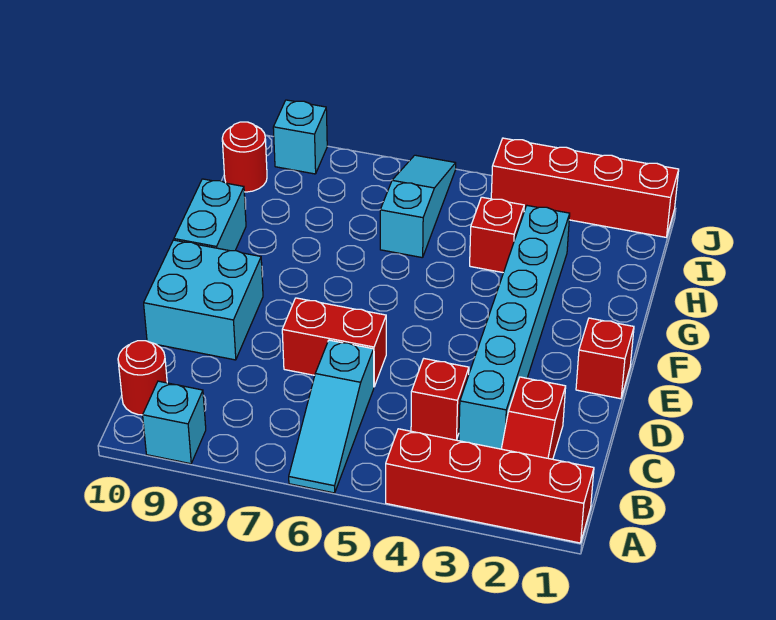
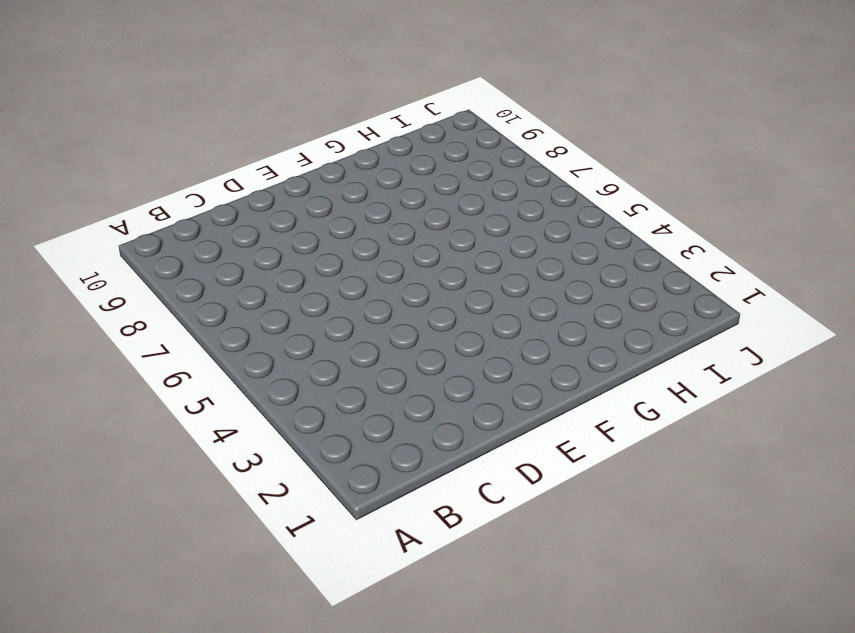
none -> red brick A1:A4 level 1
none -> cyan slope A6:C6 level 1 top C
none -> cyan brick A9 level 1

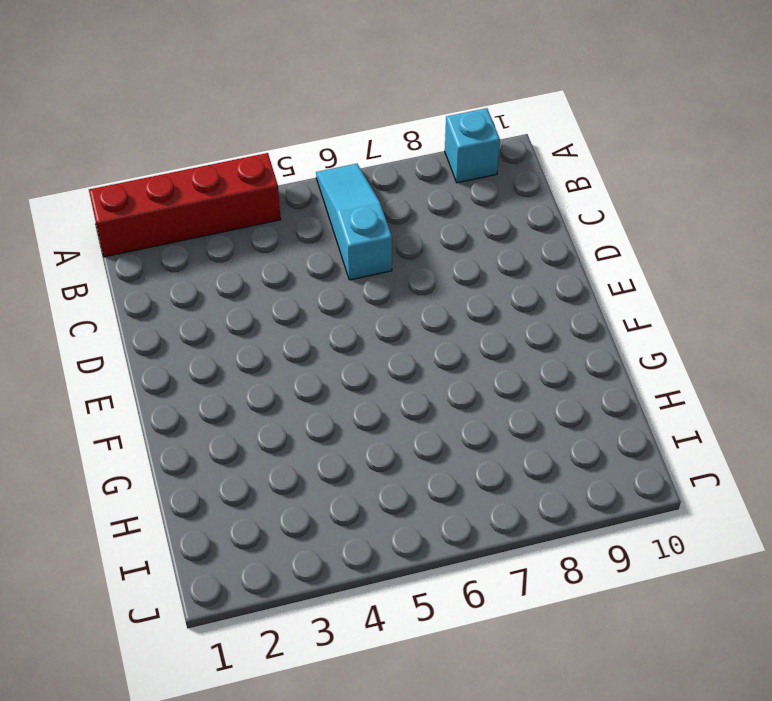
none -> red slope B2:C2 level 1 top C
none -> red round brick B10 level 1
none -> cyan brick C3:H3 level 1

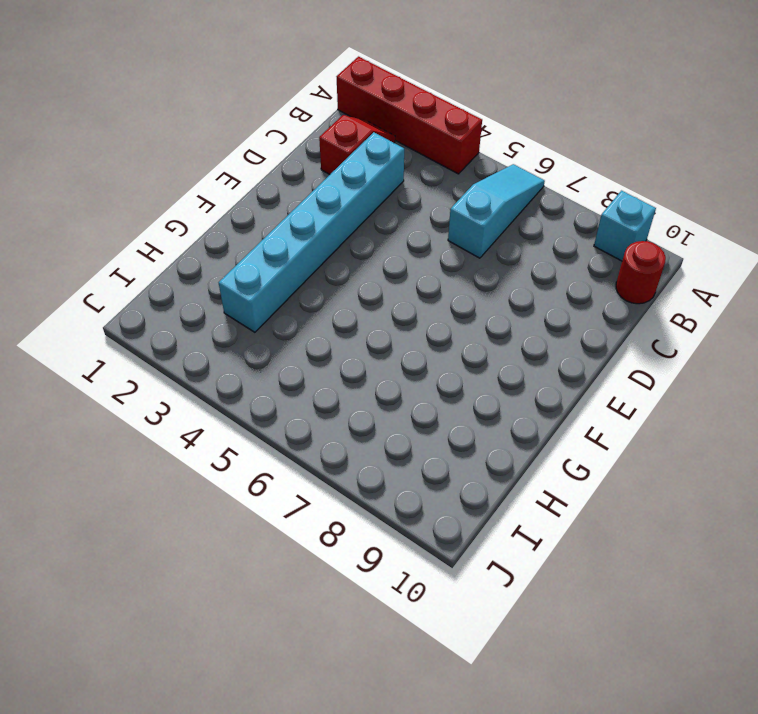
none -> red brick C4 level 1
none -> red brick D6:D7 level 1
none -> cyan brick D9:E10 level 1

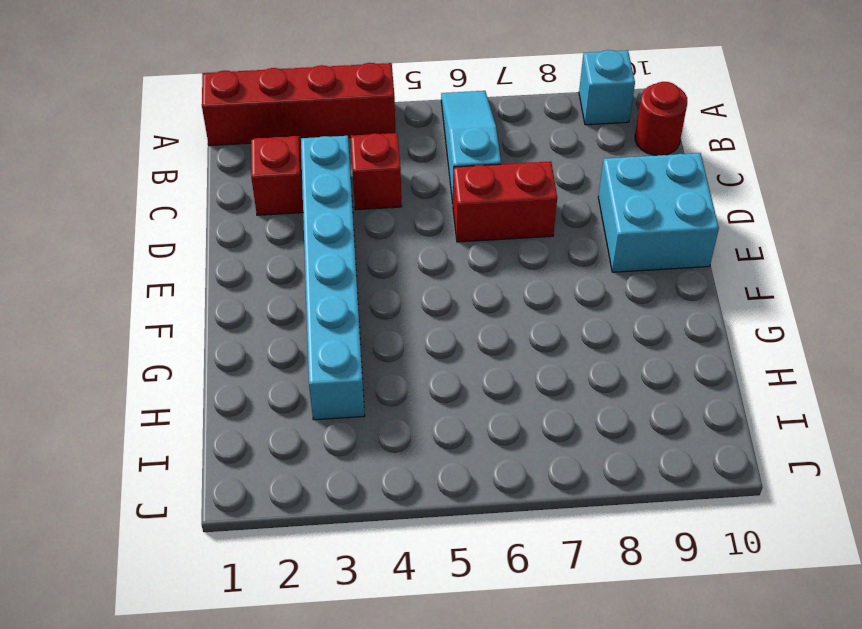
none -> red brick E1 level 1
none -> cyan brick F10:G10 level 1
none -> red brick H4 level 1

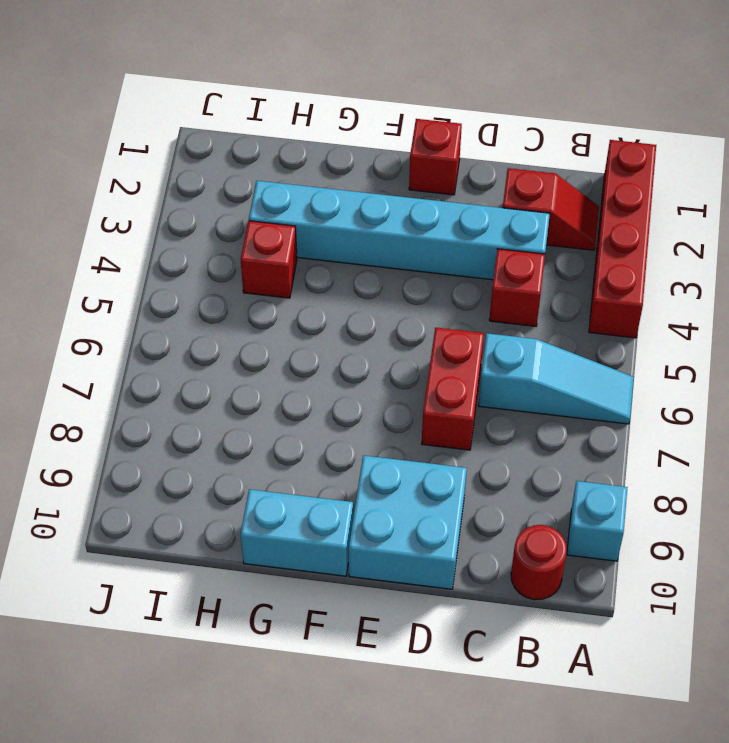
none -> cyan slope H6:J6 level 1 top H
none -> red round brick I10 level 1
none -> red brick J1:J4 level 1

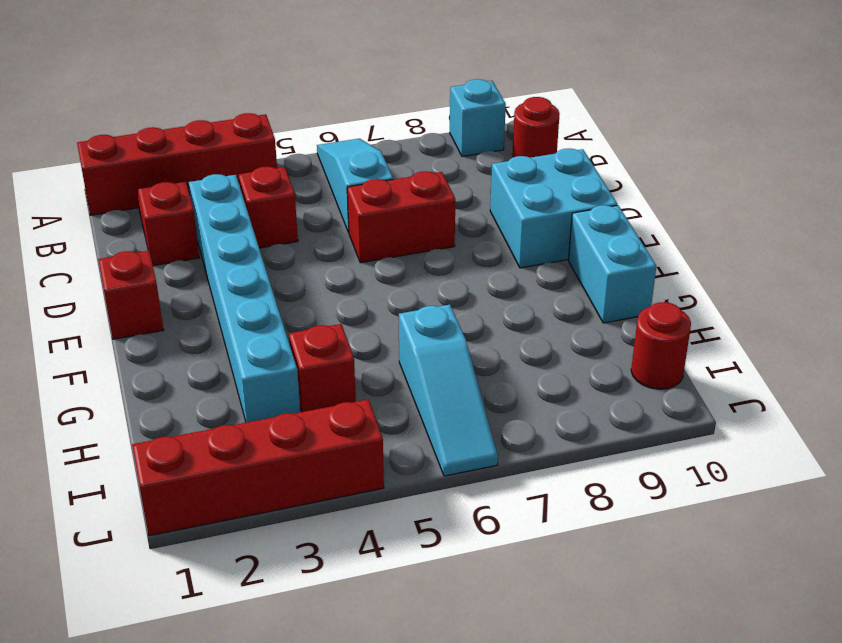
none -> cyan brick J9 level 1

